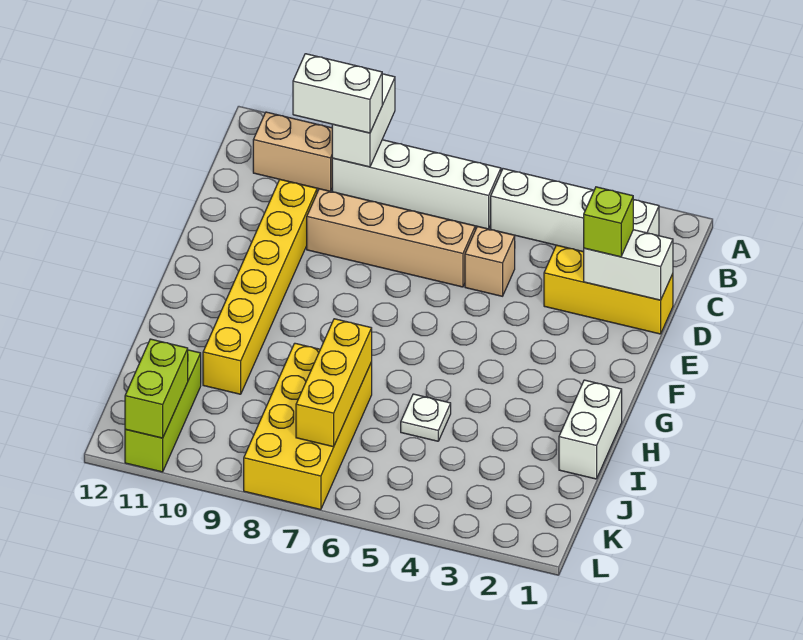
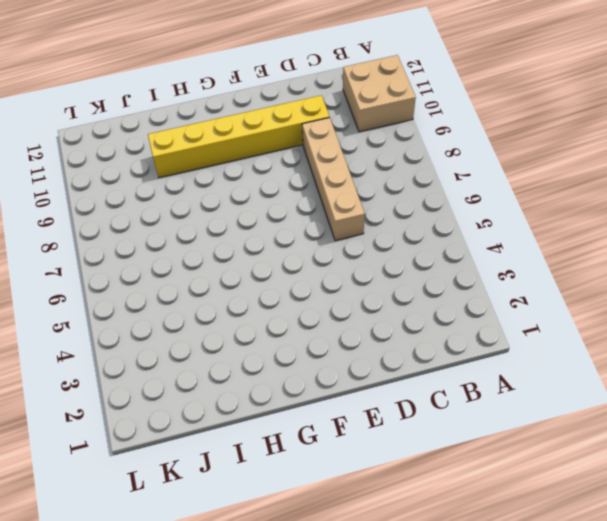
tan brick A10:B11 level 1 -> tan brick B10:B11 level 1
none -> white brick B2:B5 level 1
none -> white brick B6:B9 level 1
none -> yellow brick D1:D3 level 1

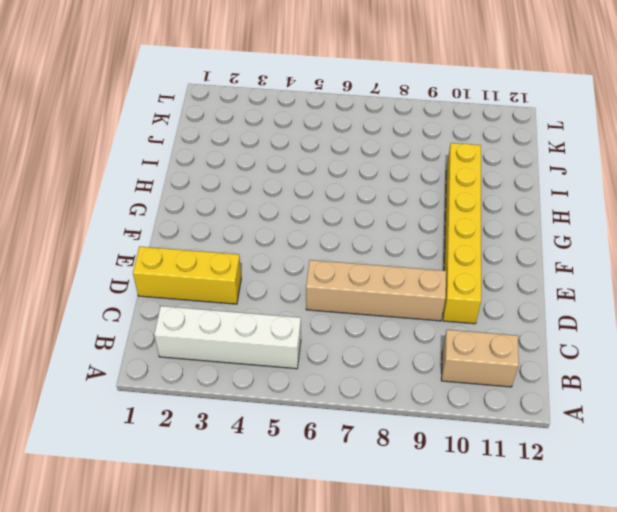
none -> white brick B6:B9 level 1
none -> tan brick D5 level 1
none -> white brick H1:I1 level 1

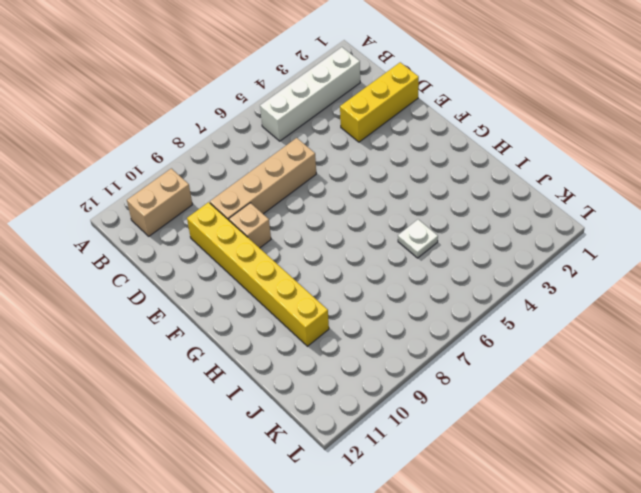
tan brick E9 level 1 -> tan brick D5 level 1
none -> white brick B6:B9 level 1
none -> white brick H1:I1 level 1
none -> yellow brick I7:L8 level 1

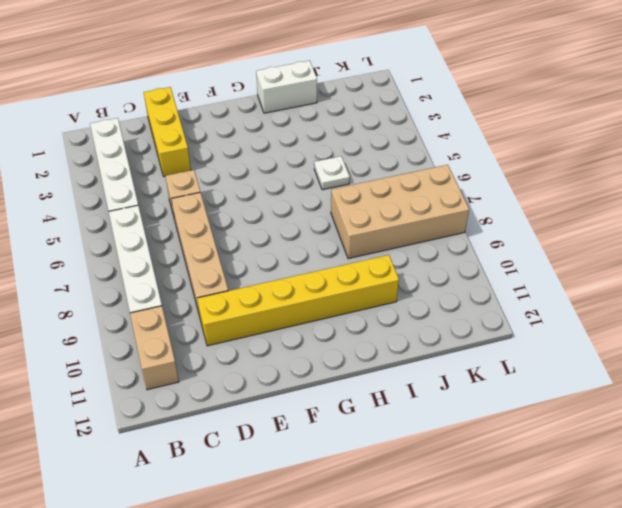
tan brick I7:L8 level 1 -> yellow brick I7:L8 level 1
none -> lime brick J11:L11 level 1
none -> white brick A9:B9 level 2
none -> white brick D1:D2 level 2

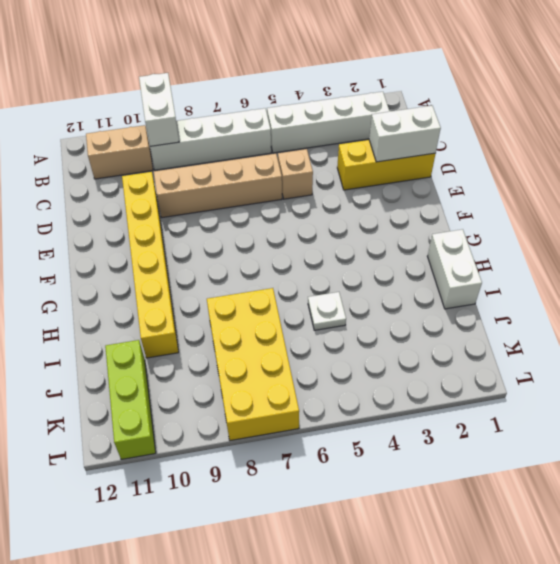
none -> yellow brick I7:K7 level 2
none -> lime brick K11:L11 level 2
none -> white brick B9:B10 level 3

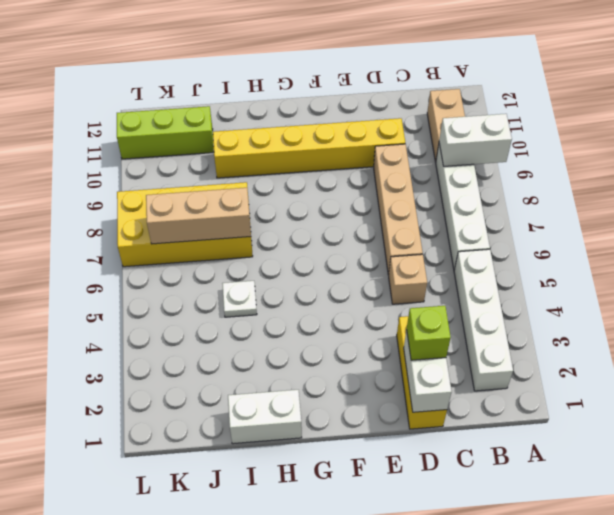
tan brick I7:K7 level 2 -> yellow brick I7:K7 level 2
none -> lime brick K11:L11 level 2
none -> white brick B9:B10 level 3

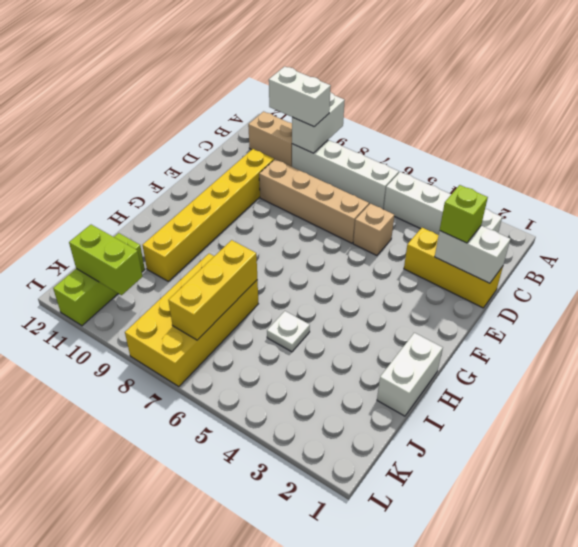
lime brick K10:K11 level 2 -> lime brick K11:L11 level 2

